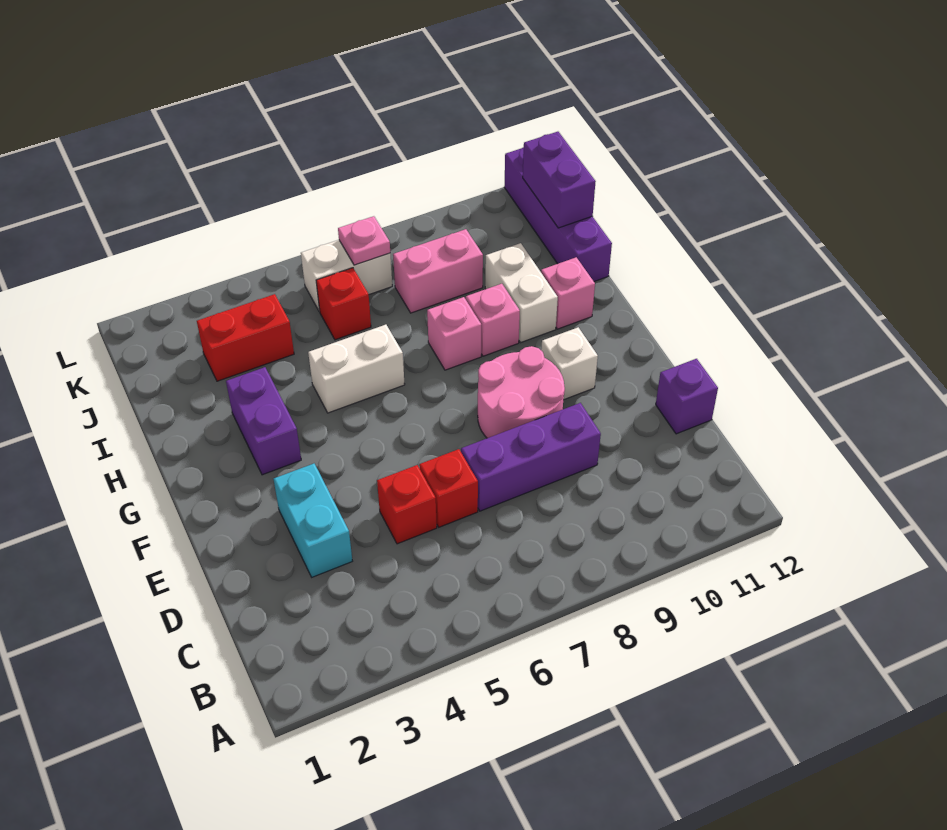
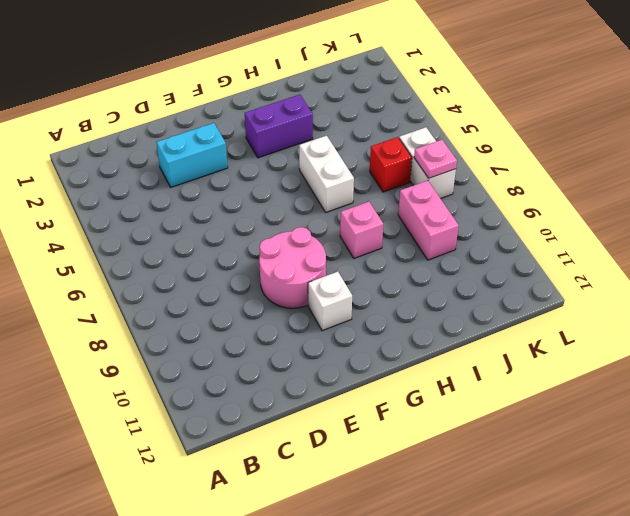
none -> red brick D5 level 1
none -> red brick D6 level 1
none -> purple brick D7:D9 level 1

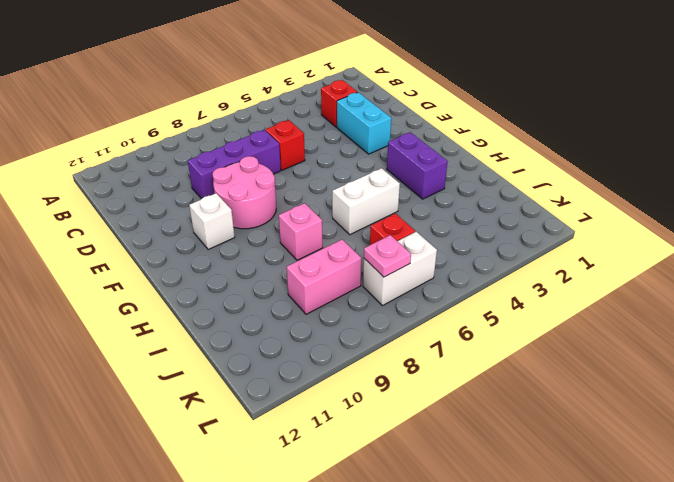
red brick C3 level 1 -> red brick D5 level 1
none -> purple brick D12 level 1
none -> pink brick H9 level 1
none -> white brick H10:I10 level 1

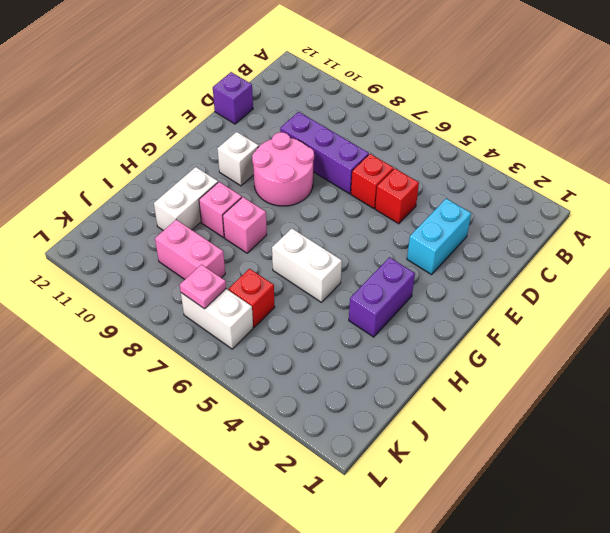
none -> pink brick H11 level 1
none -> purple brick I12:L12 level 1
none -> red brick J3:J4 level 1

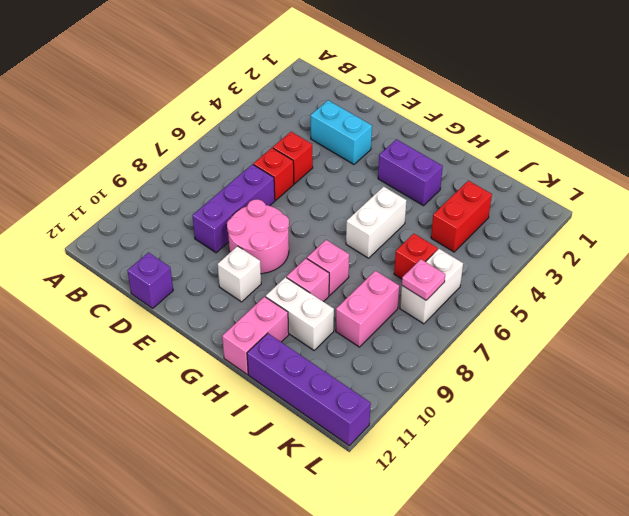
pink brick H11:H12 level 1 -> pink brick H11 level 1
none -> purple brick J12:K12 level 2

